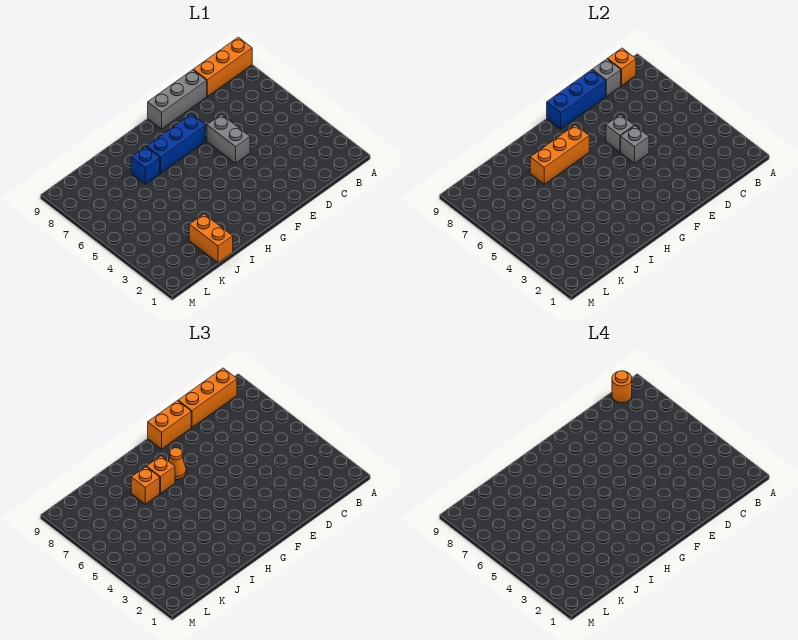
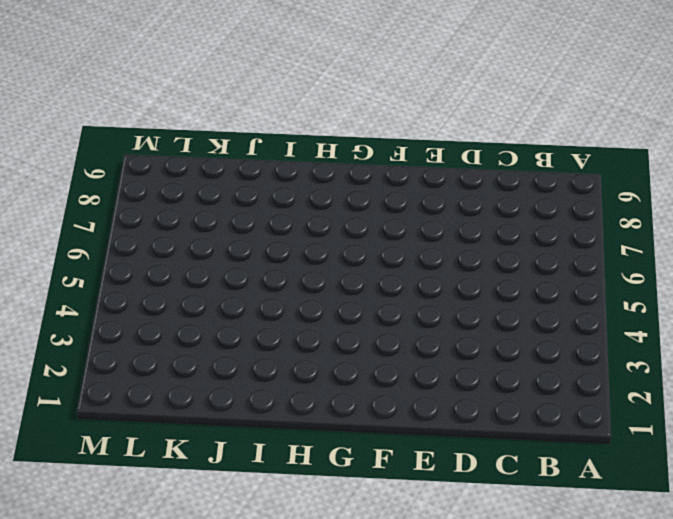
none -> orange brick A9:C9 level 1
none -> grey brick D9:F9 level 1
none -> grey brick E5:E6 level 1

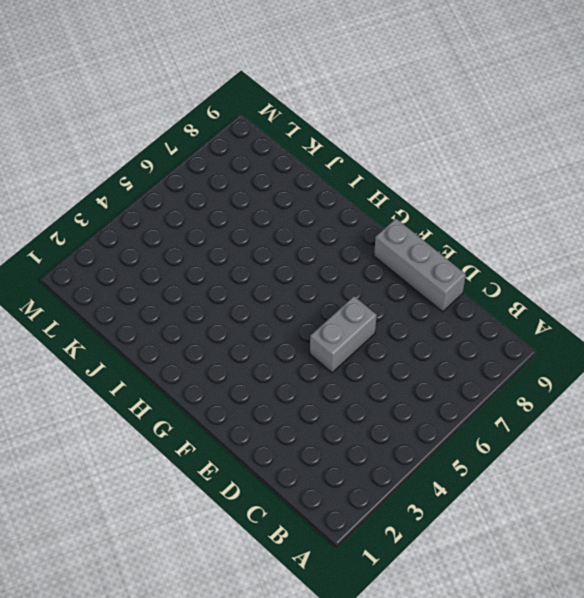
none -> orange brick A9:C9 level 1
none -> blue brick F7:H7 level 1
none -> blue brick I7 level 1

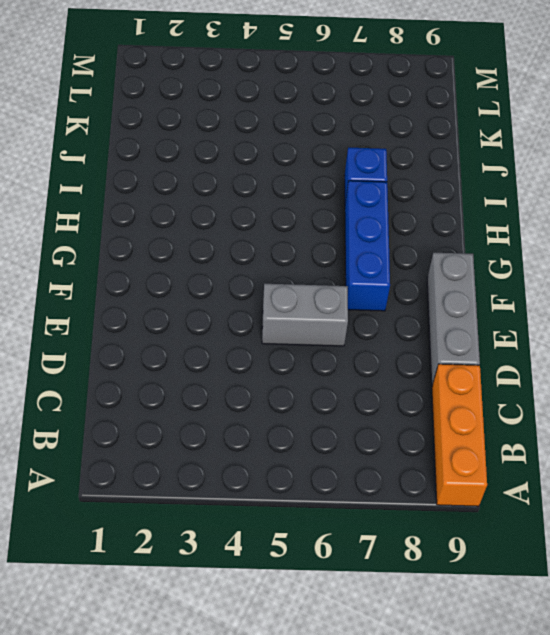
none -> orange brick J1:J2 level 1
none -> orange brick B9 level 2
none -> grey brick C9 level 2

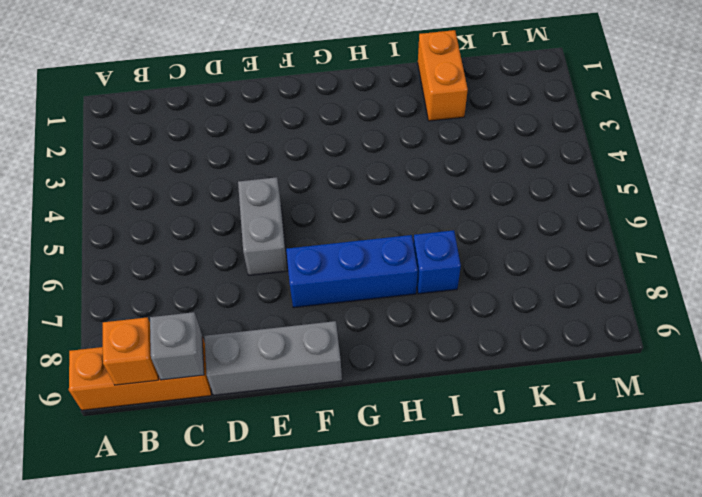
none -> blue brick D9:F9 level 2
none -> grey brick E5 level 2
none -> grey brick E6 level 2

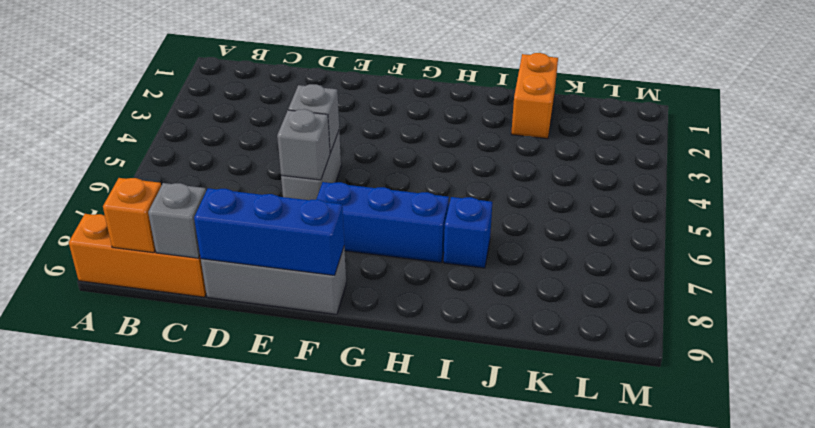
none -> orange brick G7:I7 level 2
none -> orange brick B9:D9 level 3
none -> orange brick E9:F9 level 3

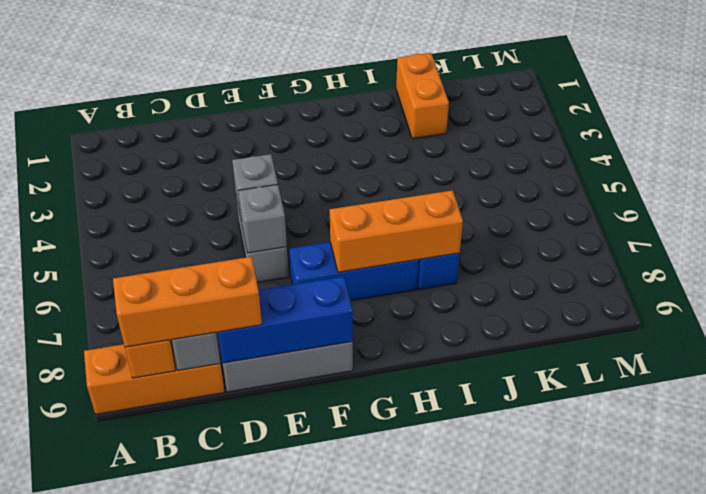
none -> orange brick E9:F9 level 3
none -> orange cone G7 level 3
none -> orange brick H7 level 3

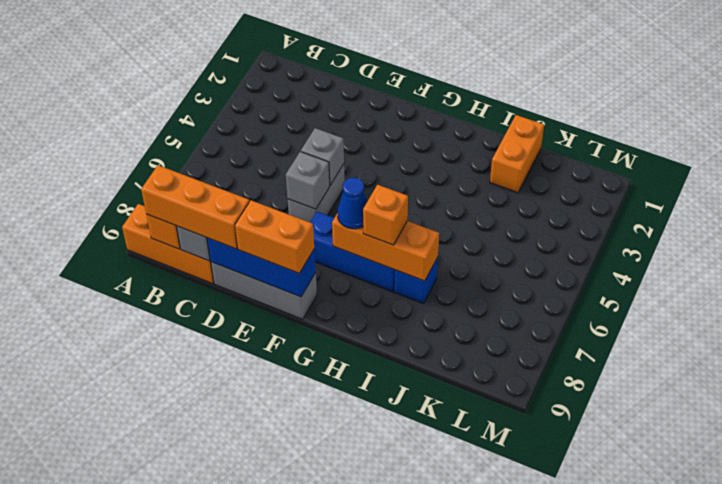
blue cone G7 level 3 -> orange cone G7 level 3
none -> orange brick I7 level 3
none -> orange round brick B9 level 4

